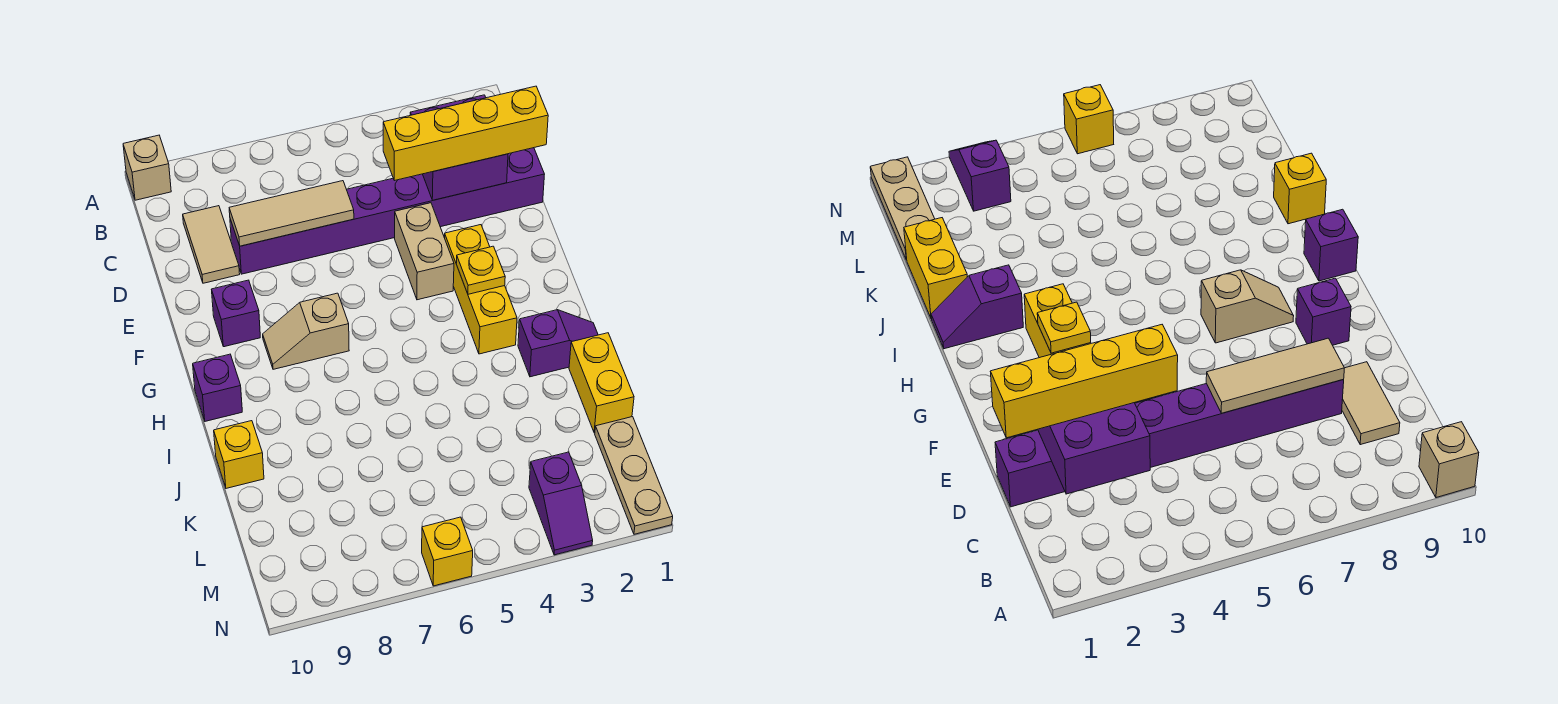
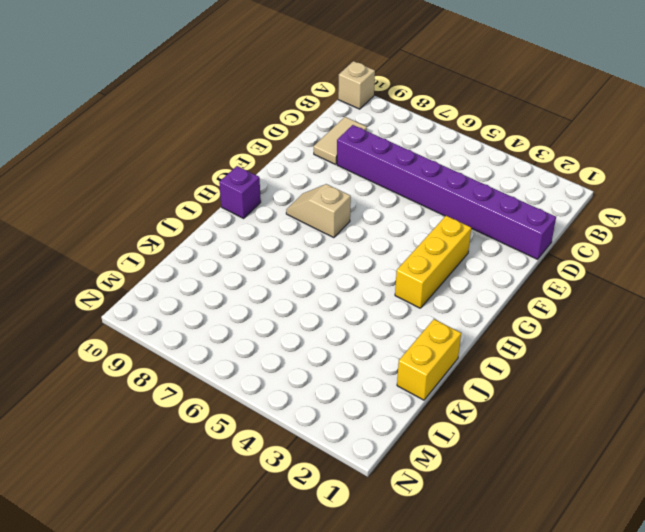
none -> tan brick E4:F4 level 1
none -> purple brick F9 level 1
none -> purple slope I1:I2 level 1 top 2

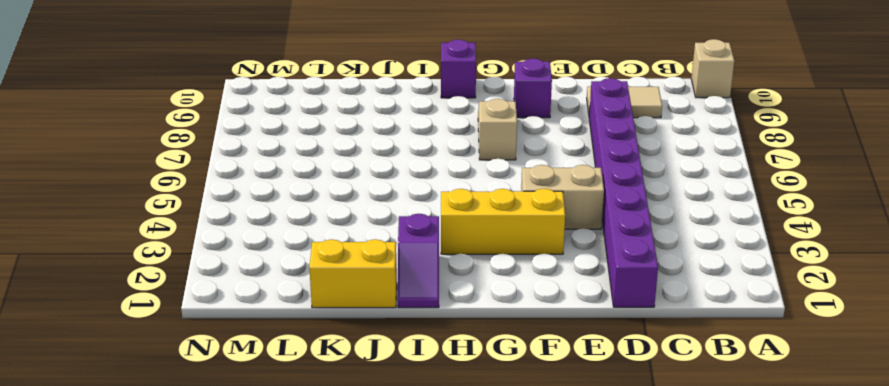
none -> yellow brick J10 level 1
none -> tan plate L1:N1 level 1
none -> purple slope M3:N3 level 1 top M

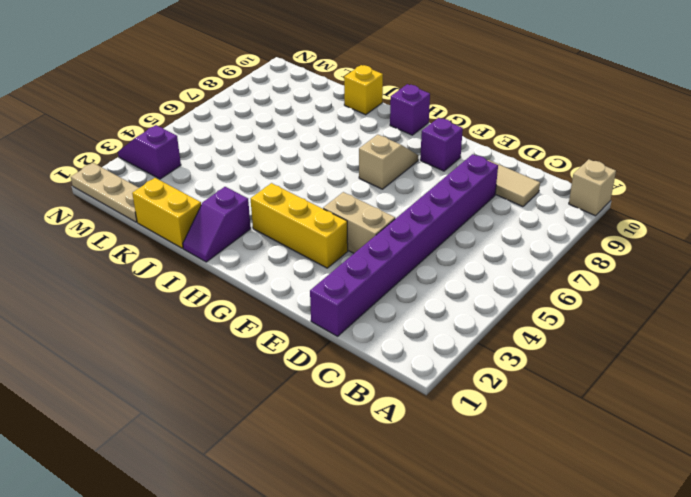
none -> yellow brick N6 level 1
none -> purple brick C2:D3 level 2
none -> tan tile D6:D8 level 2

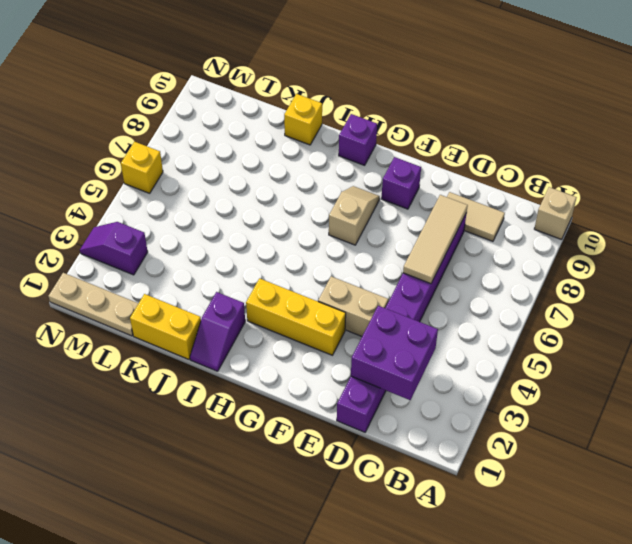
none -> yellow plate G3 level 2
none -> yellow brick D1:D4 level 3

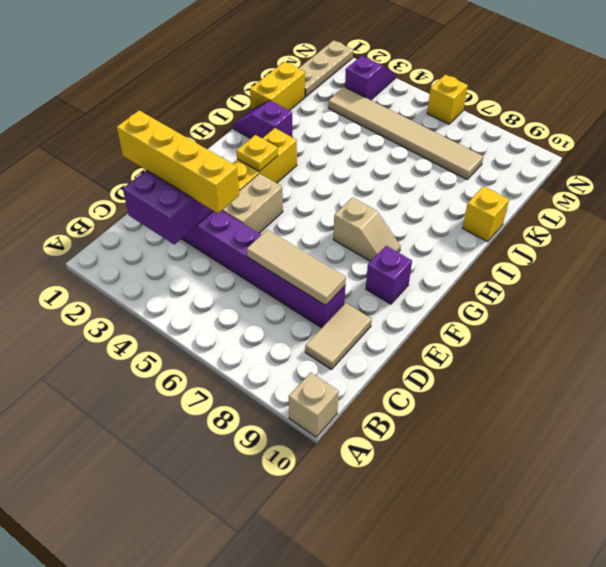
tan tile L3:L8 level 1 -> none
none -> purple brick H10 level 1

